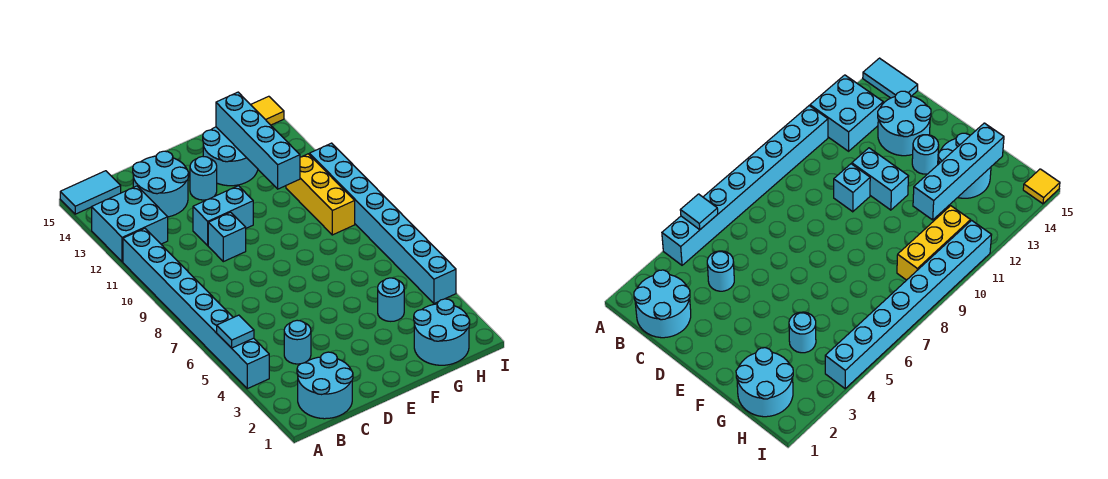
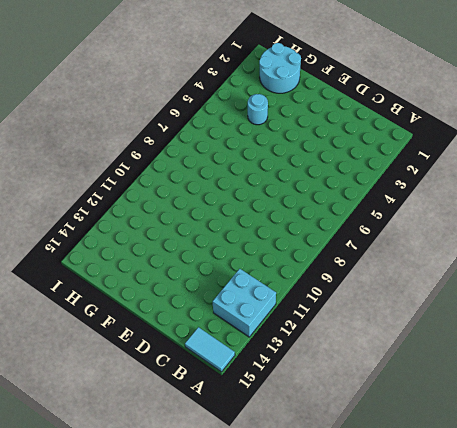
none -> cyan brick A4:A11 level 1
none -> cyan round brick B1:C2 level 1
none -> cyan round brick C4 level 1

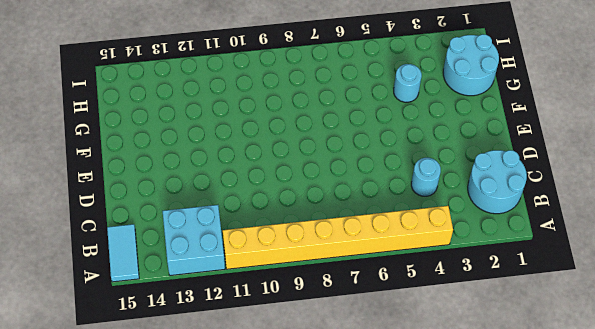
yellow brick A4:A11 level 1 -> cyan brick A4:A11 level 1
none -> cyan round brick C13:D14 level 1
none -> cyan brick D10 level 1
none -> cyan brick D11:E11 level 1

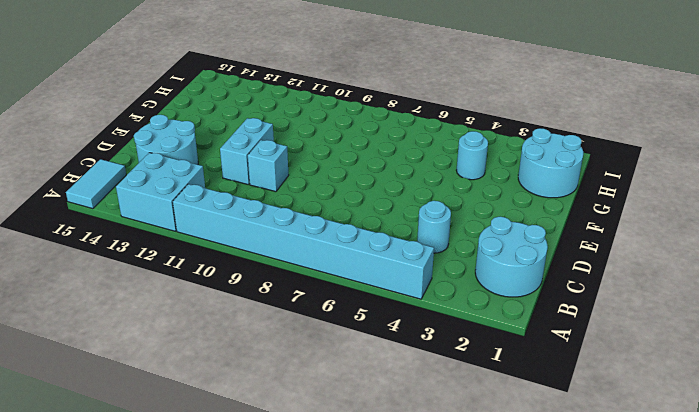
none -> cyan round brick E13 level 1
none -> cyan round brick F13:G14 level 1
none -> yellow brick H9:H11 level 1

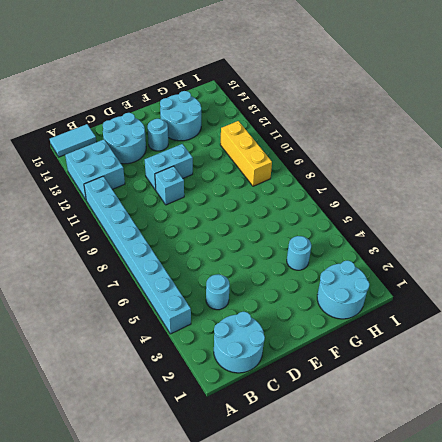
none -> cyan brick I4:I11 level 1
none -> yellow tile I15 level 1
none -> cyan tile A5 level 2

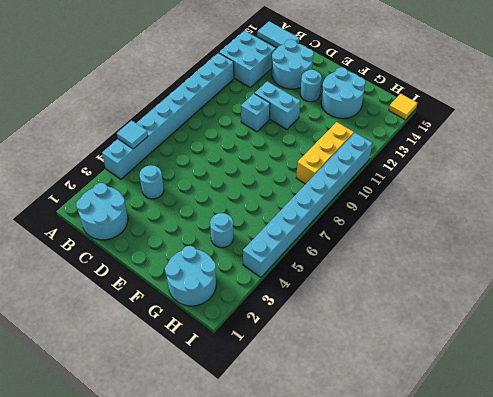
none -> cyan brick G11:G14 level 2

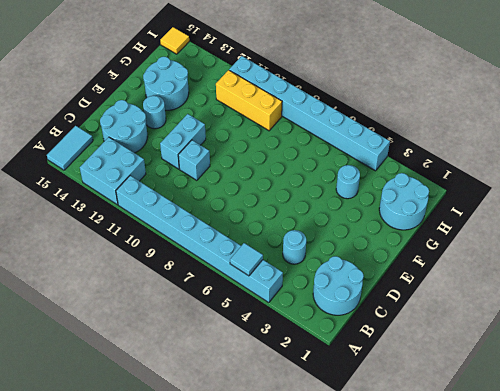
none -> cyan brick G11:G14 level 2

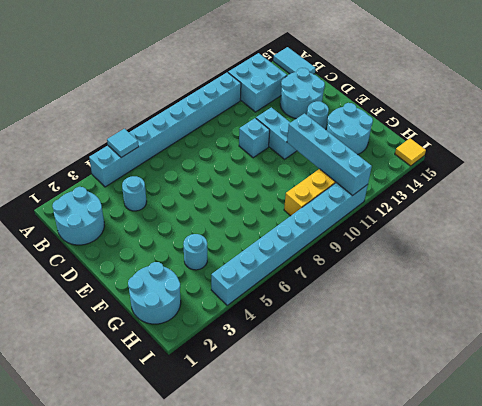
cyan brick F11:I11 level 2 -> cyan brick G11:G14 level 2

